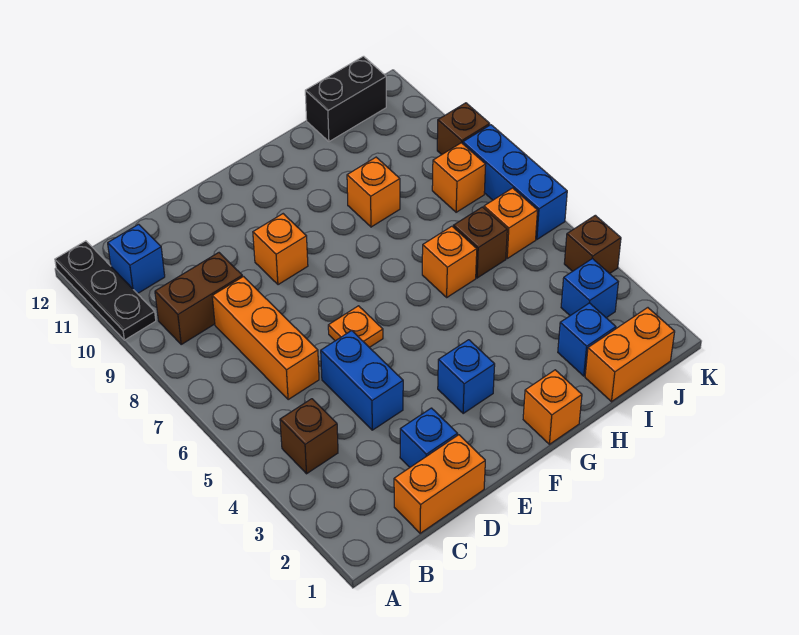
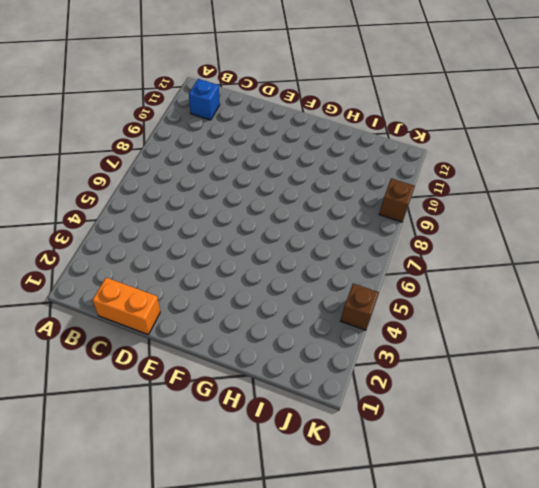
none -> black plate A10:A12 level 1
none -> brown brick B4 level 1
none -> brown brick B9:C9 level 1

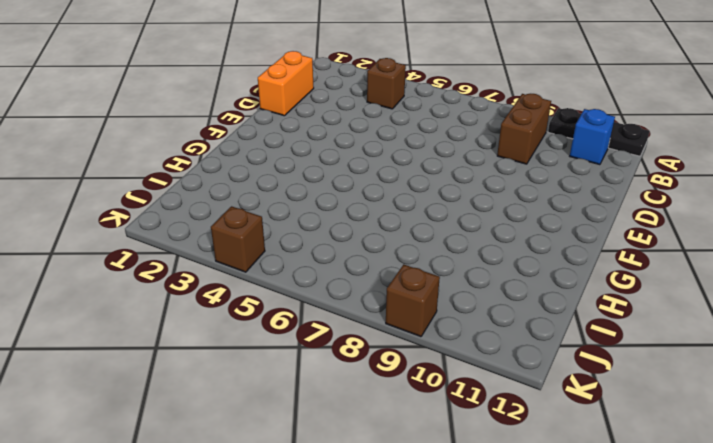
none -> orange brick C6:C8 level 1
none -> blue brick D2 level 1
none -> blue brick D4:D5 level 1

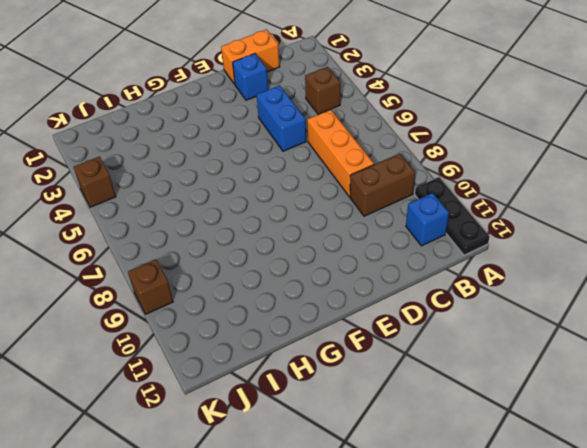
none -> orange plate E6 level 1
none -> orange brick E9 level 1
none -> blue brick F3 level 1

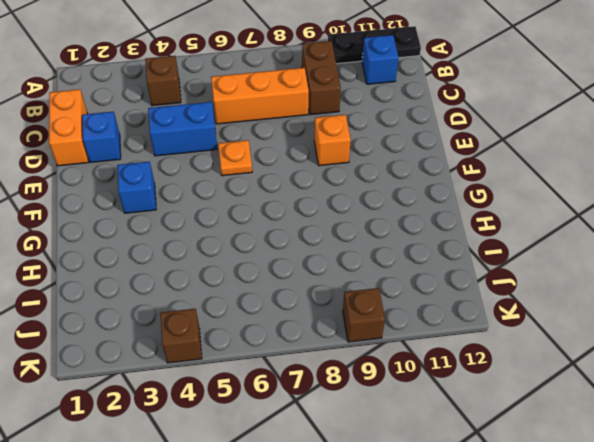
none -> orange brick G1 level 1
none -> orange brick H6 level 1
none -> orange brick H9 level 1

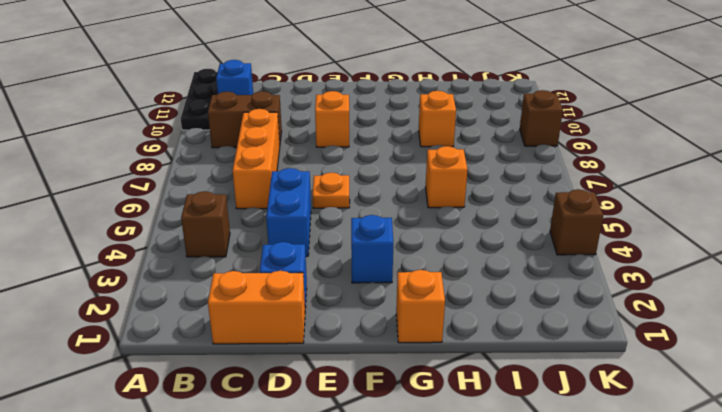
none -> orange brick I1:J1 level 1
none -> blue brick I2 level 1
none -> brown brick I6 level 1

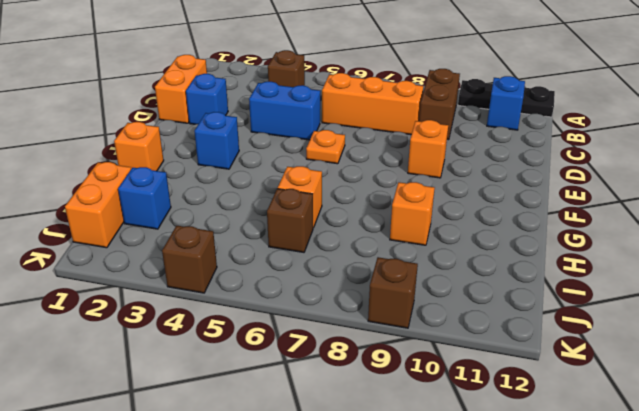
none -> black brick I12:J12 level 1
none -> blue brick J3 level 1
none -> orange brick J6 level 1

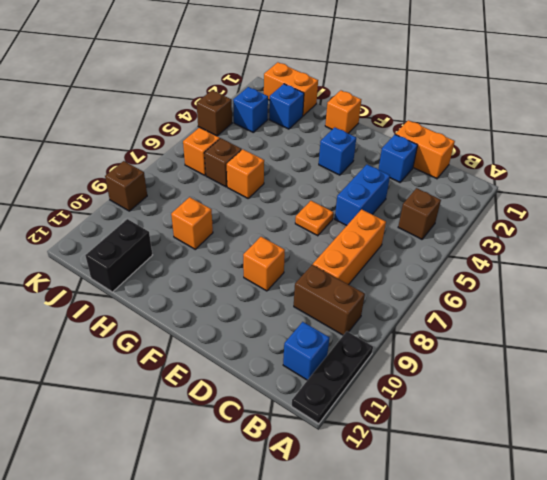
black brick I11:I12 level 1 -> black brick I12:J12 level 1
none -> orange brick J8 level 1
none -> blue brick K6:K8 level 1

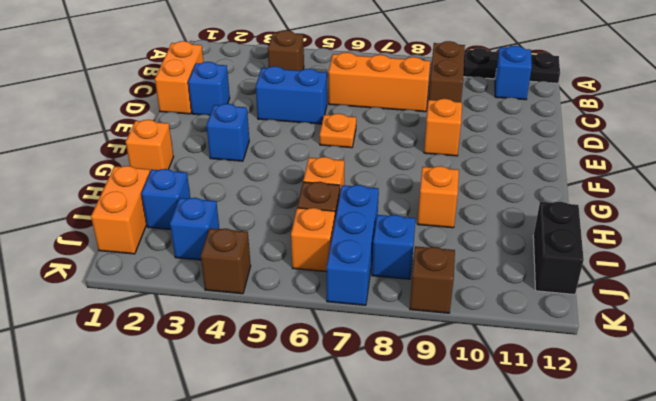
blue brick I7:K7 level 1 -> blue brick K6:K8 level 1
blue brick J8 level 1 -> orange brick J8 level 1

